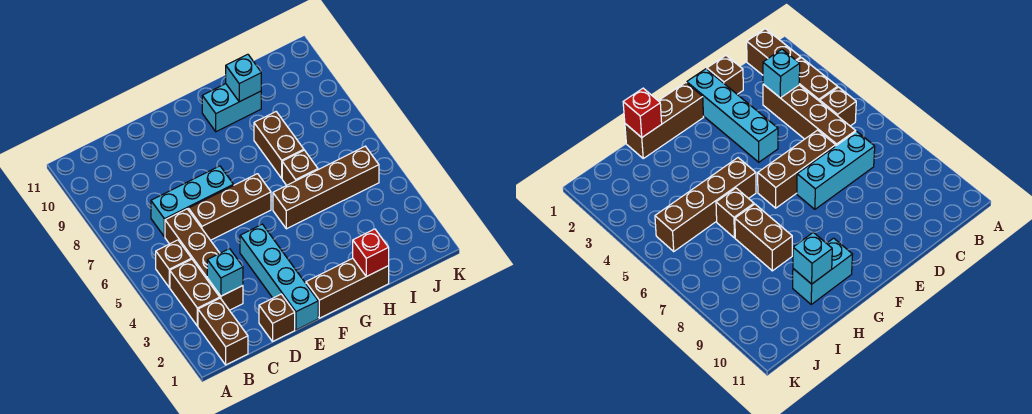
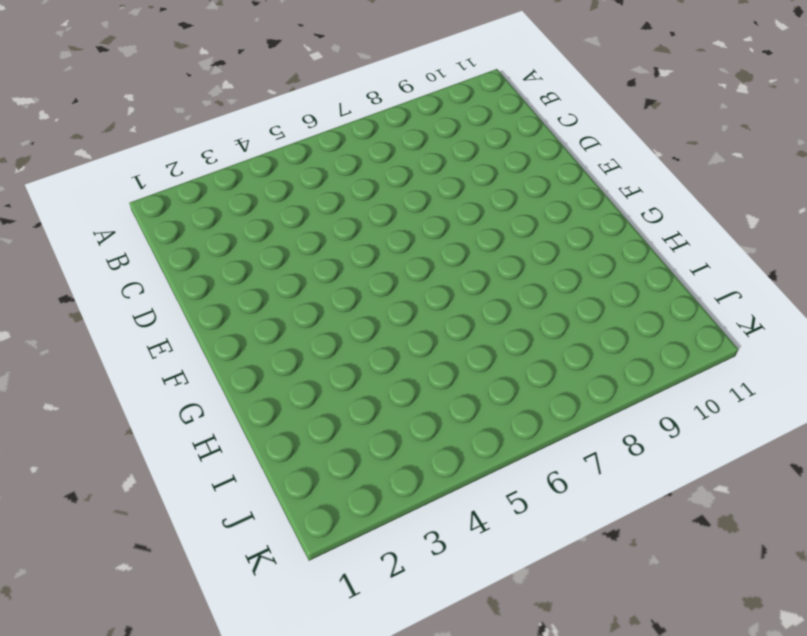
none -> brown brick B1:B2 level 1
none -> brown brick B3:B4 level 1
none -> brown brick B5 level 1

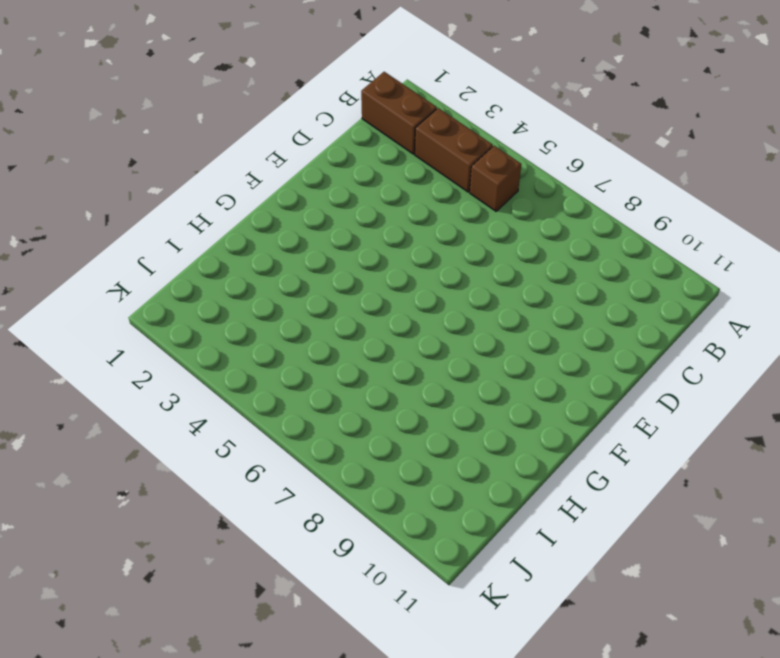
none -> brown brick C3:C6 level 1
none -> cyan brick C7:E7 level 1
none -> brown brick D1 level 1

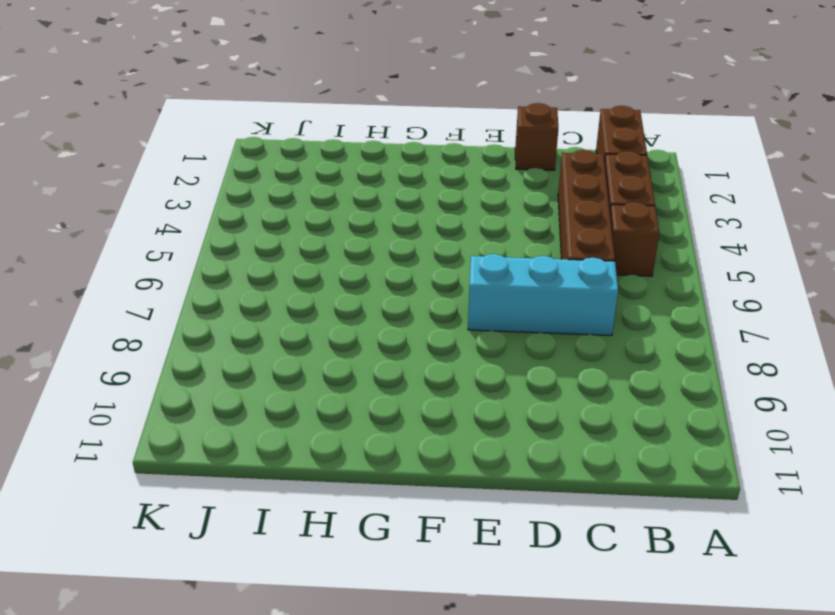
none -> brown brick D6:F6 level 1
none -> cyan brick E1:E4 level 1
none -> brown brick F1:H1 level 1

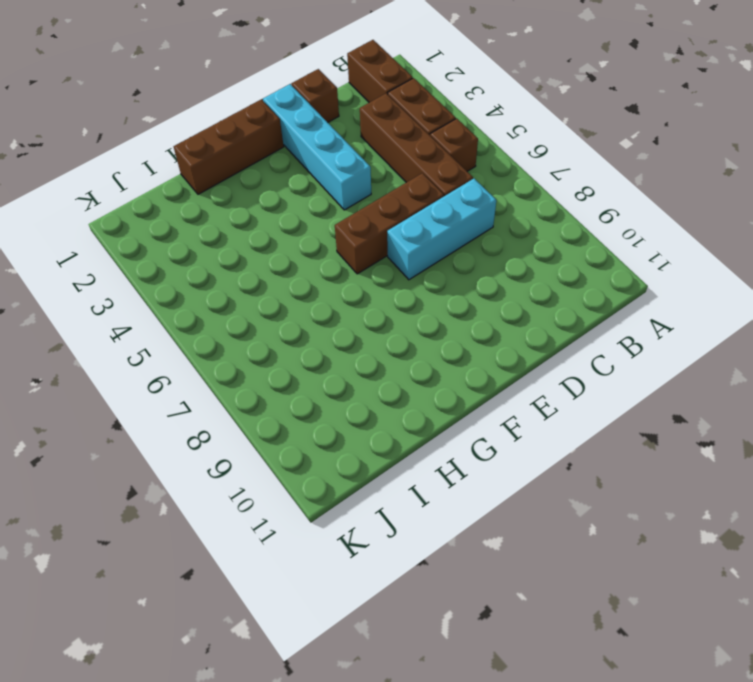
none -> brown brick G5:J5 level 1
none -> cyan brick G10:H10 level 1
none -> brown brick H6 level 1

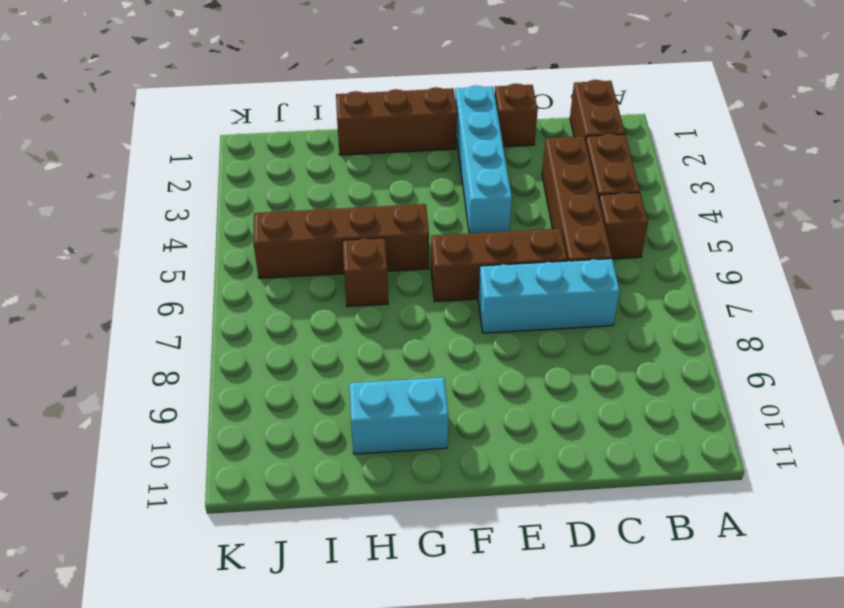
none -> brown brick H7:H8 level 1
none -> cyan brick C3 level 2
none -> red brick H1 level 2

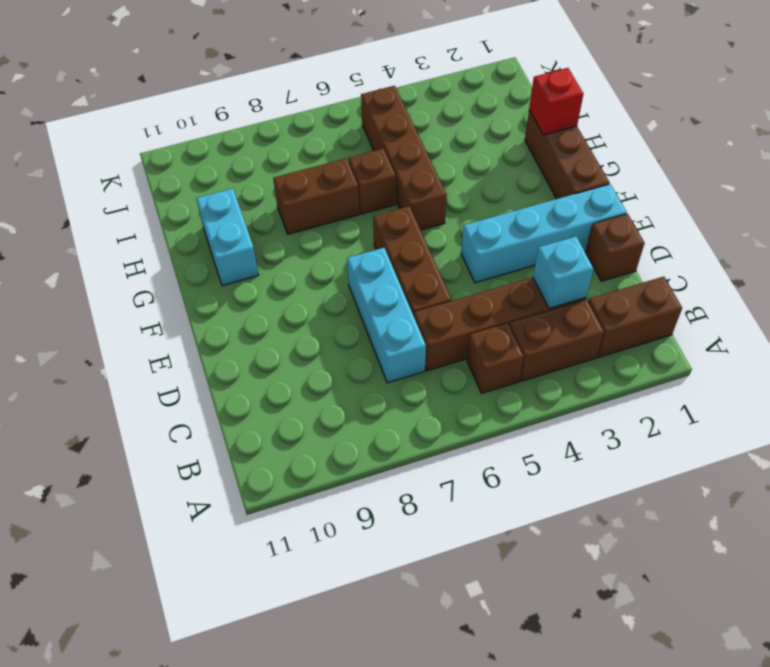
none -> cyan brick H10 level 2

